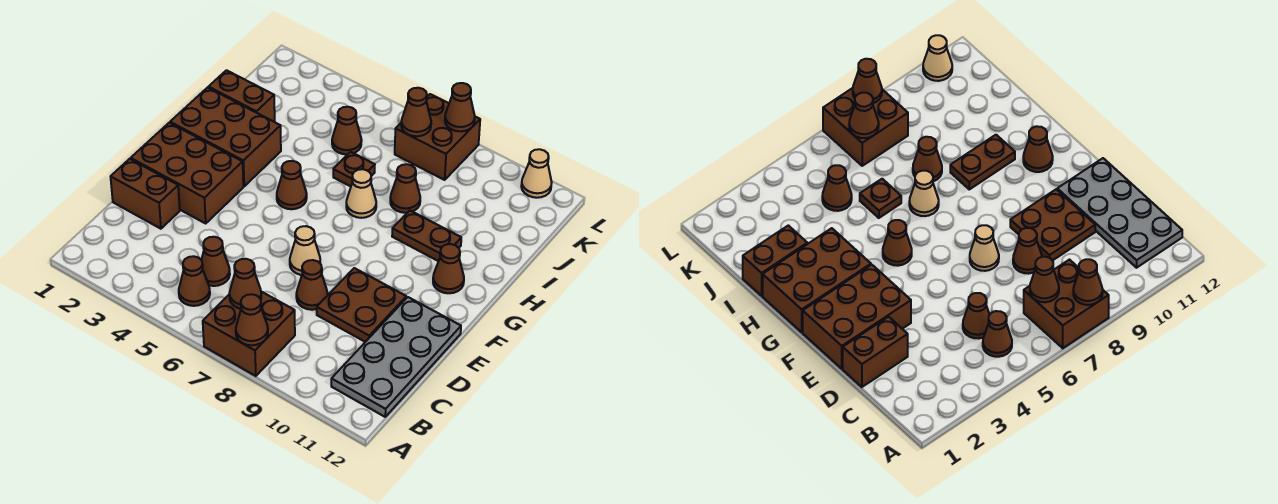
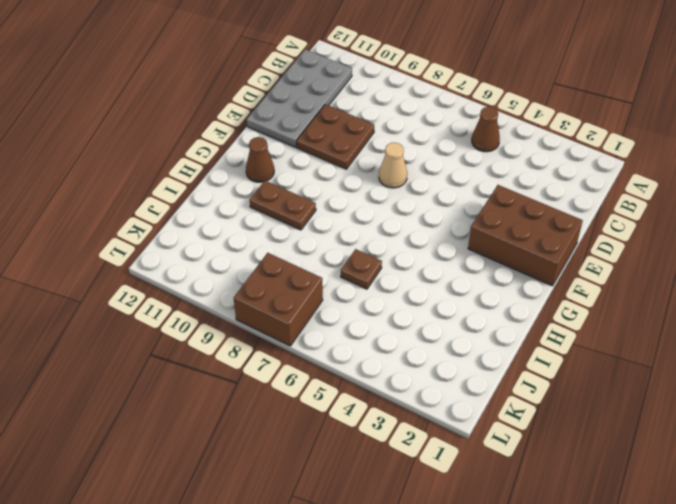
none -> brown brick A7:B8 level 1
none -> brown cone C5 level 1
none -> brown brick D1:D2 level 1

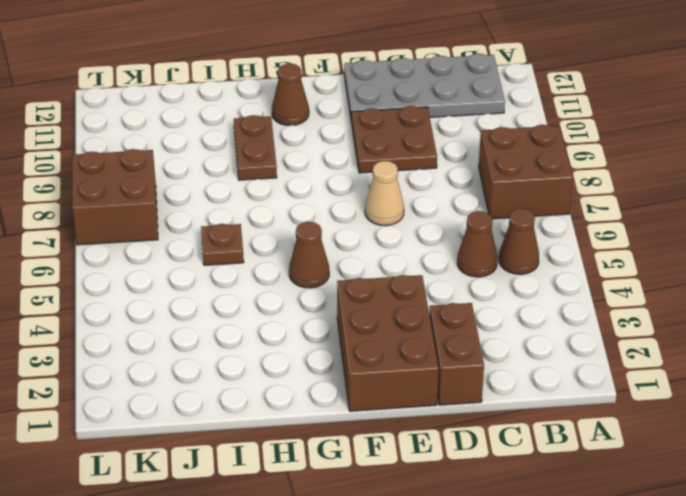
none -> brown cone D8 level 1
none -> brown brick G1:H3 level 1
none -> tan cone H7 level 1

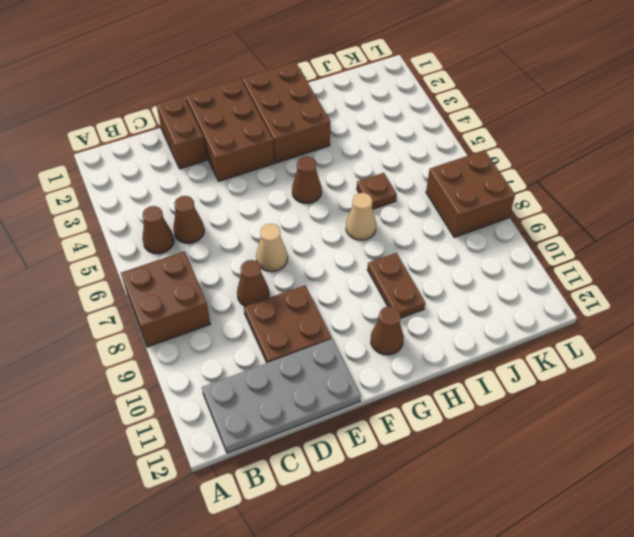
none -> brown brick I1:I2 level 1
none -> brown cone I8 level 1
none -> brown cone J5 level 1

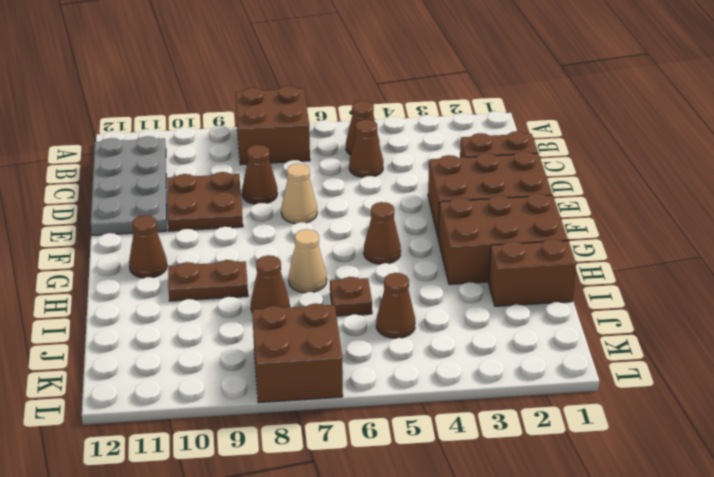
none -> tan cone L11 level 1
none -> brown cone A8 level 2
none -> brown cone B7 level 2

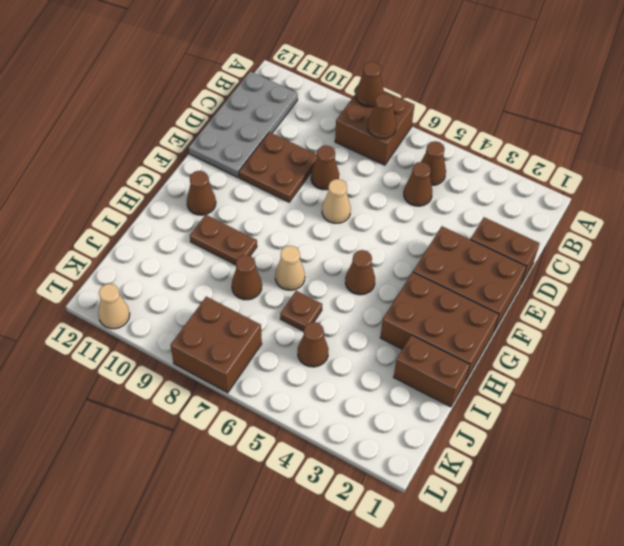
none -> brown cone K7 level 2
none -> brown cone L8 level 2

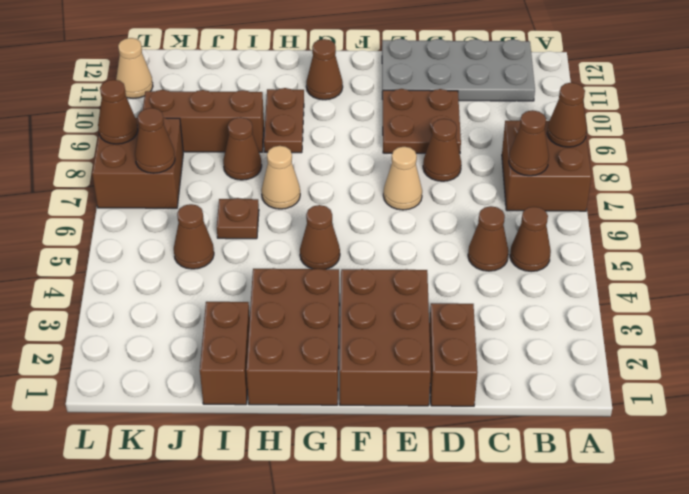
brown brick I9:K9 level 1 -> none

